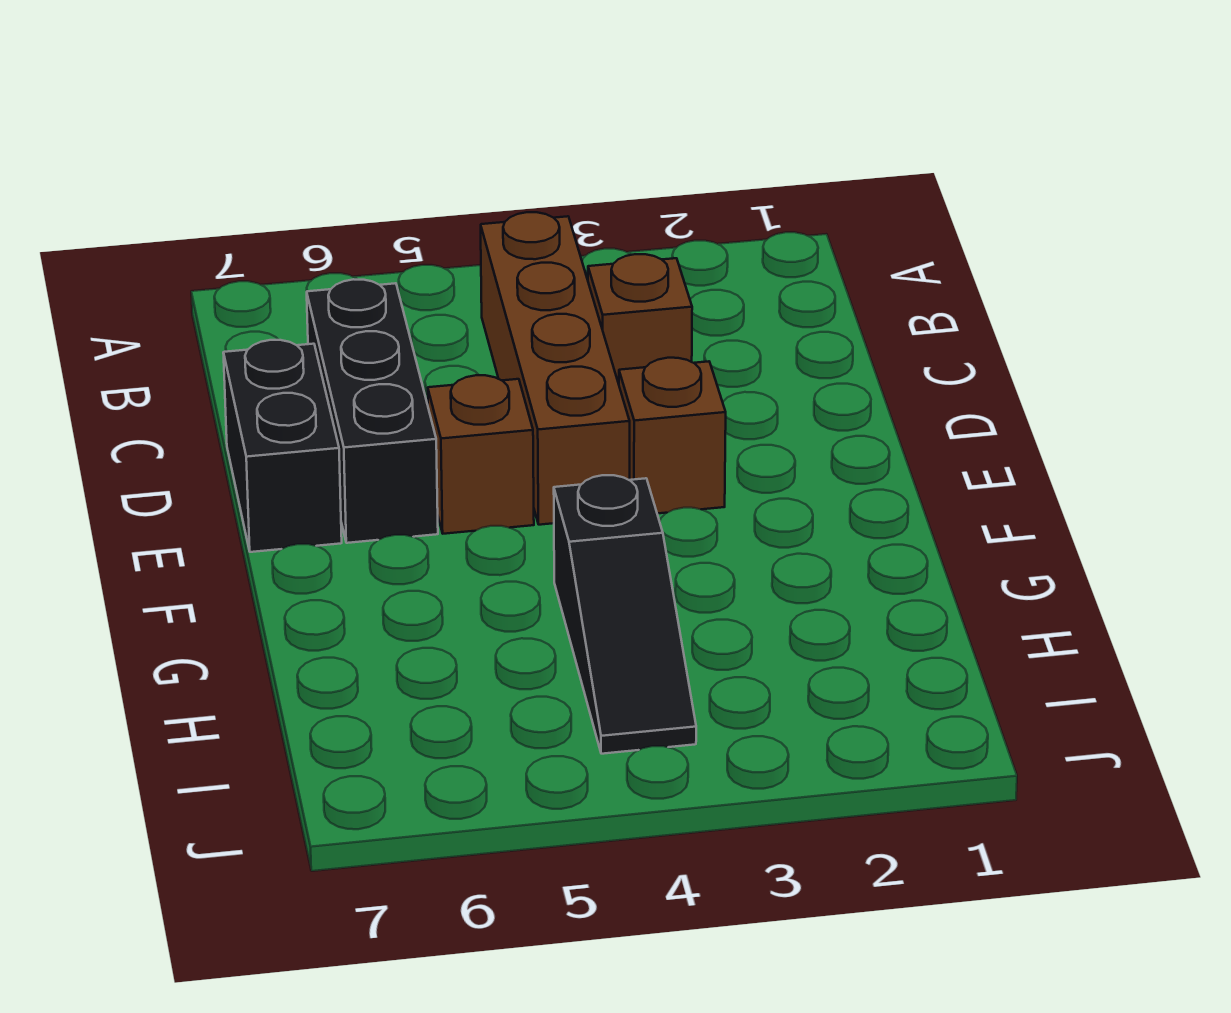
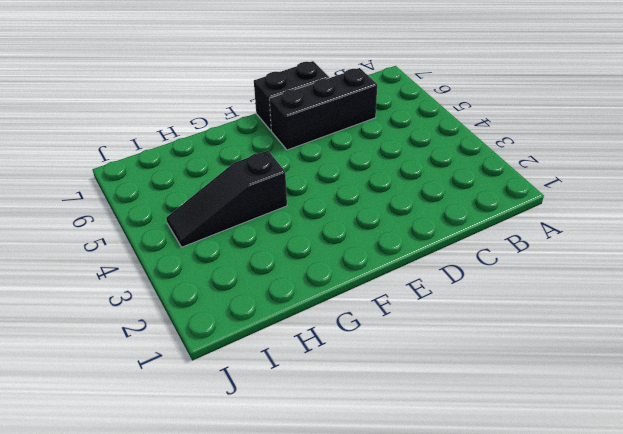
none -> brown brick B4:E4 level 1
none -> brown brick C3 level 1

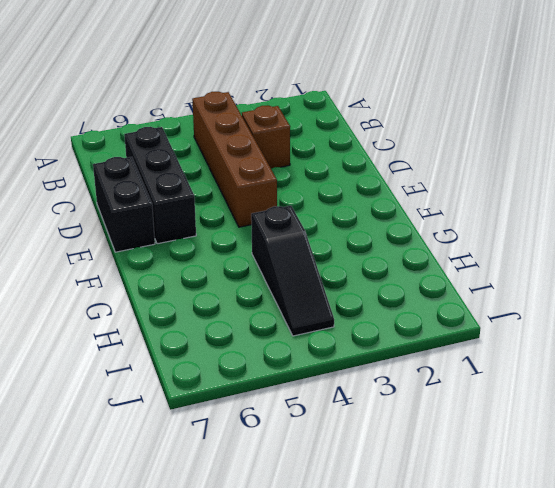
none -> brown brick E3 level 1
none -> brown brick E5 level 1

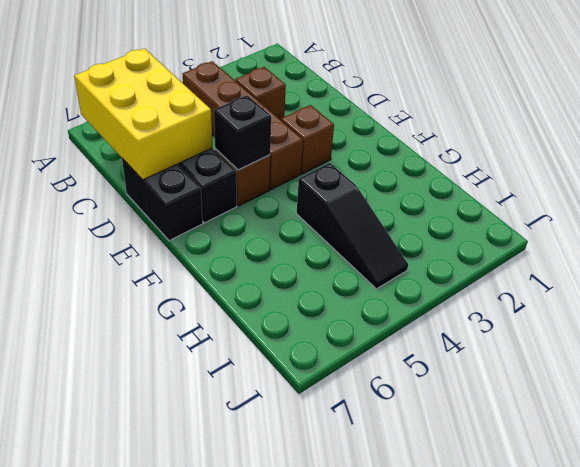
yellow brick B6:D7 level 2 -> none
black brick E5 level 2 -> none

